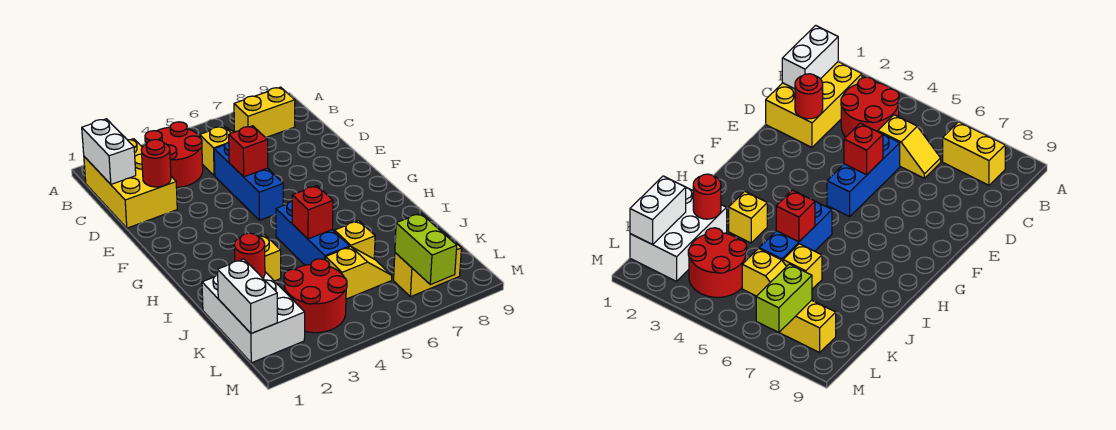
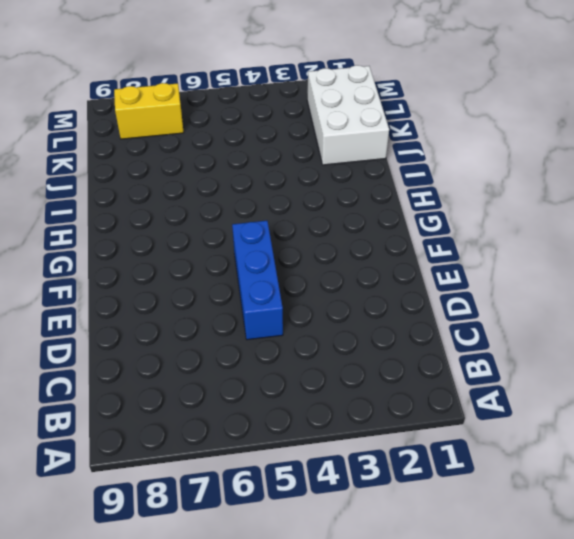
none -> yellow brick B1:D2 level 1
none -> red round brick B3:C4 level 1
none -> yellow brick B7:B8 level 1

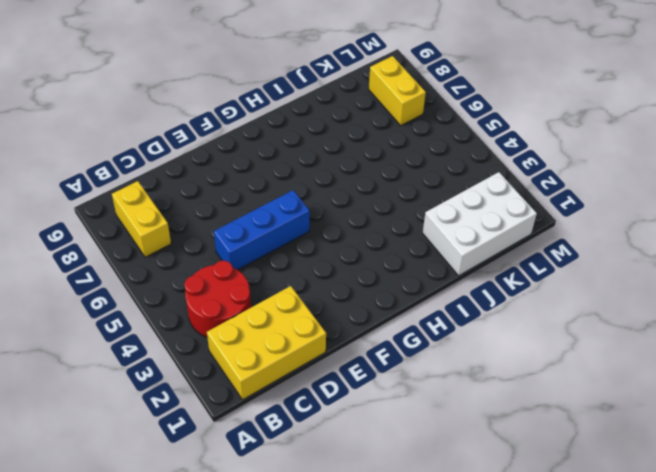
none -> yellow slope C5:C6 level 1 top 5
none -> blue brick H5:J5 level 1
none -> yellow brick I3 level 1

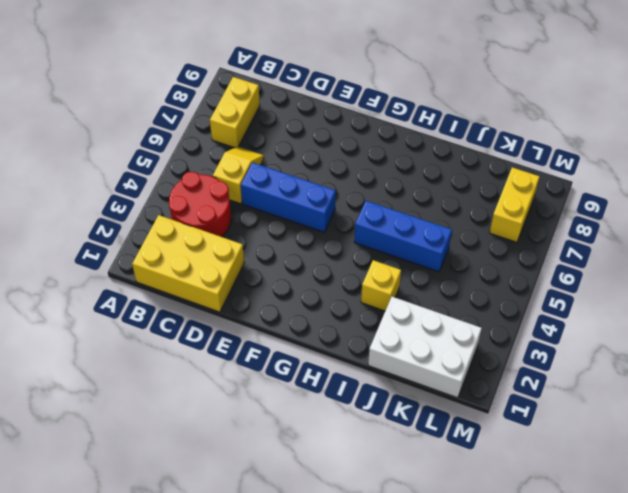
none -> yellow brick J6 level 1
none -> red round brick K3:L4 level 1
none -> yellow slope K5:K6 level 1 top 5

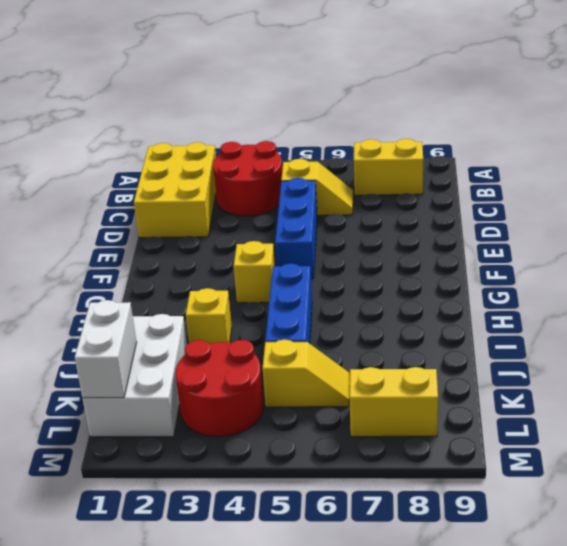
yellow brick G4 level 1 -> yellow brick J6 level 1
none -> white brick B1:C1 level 2
none -> red round brick D2 level 2
none -> red brick E5 level 2

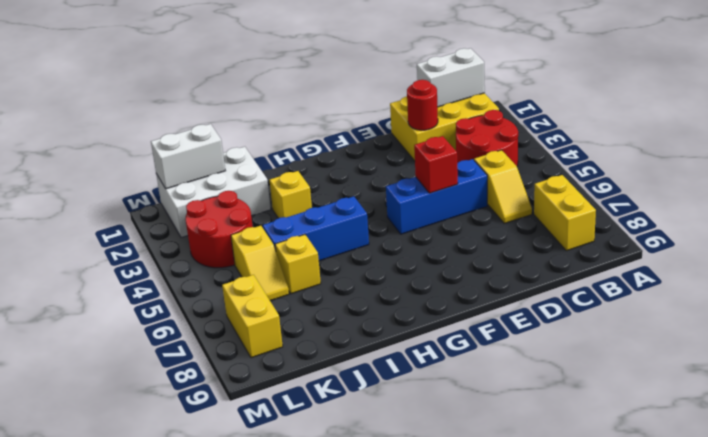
none -> red brick I5 level 2
none -> red round brick J2 level 2
none -> lime brick L7:M7 level 2

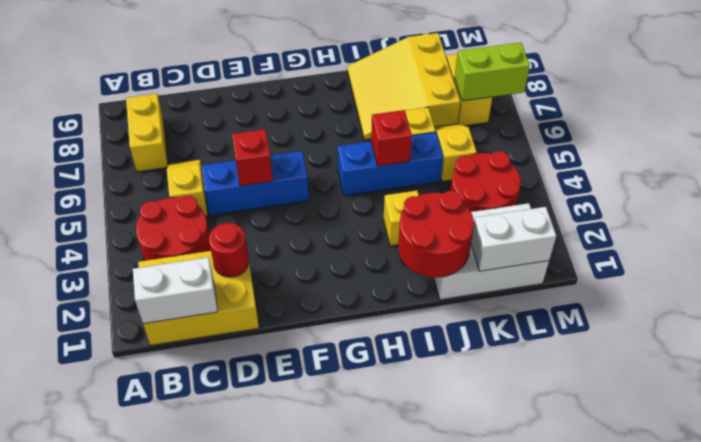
red round brick I1:J2 level 2 -> red round brick J2 level 2
yellow slope I7:K9 level 1 top K -> none

